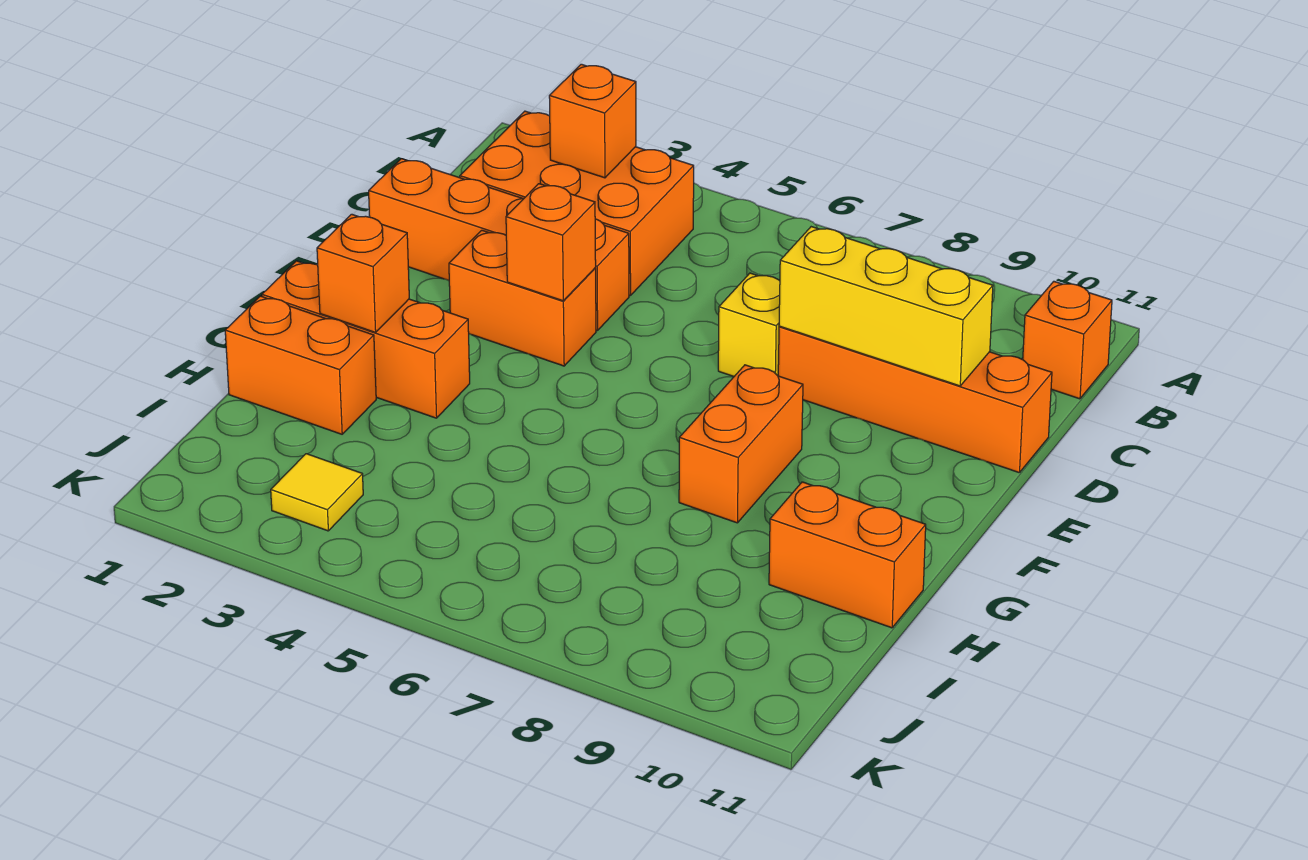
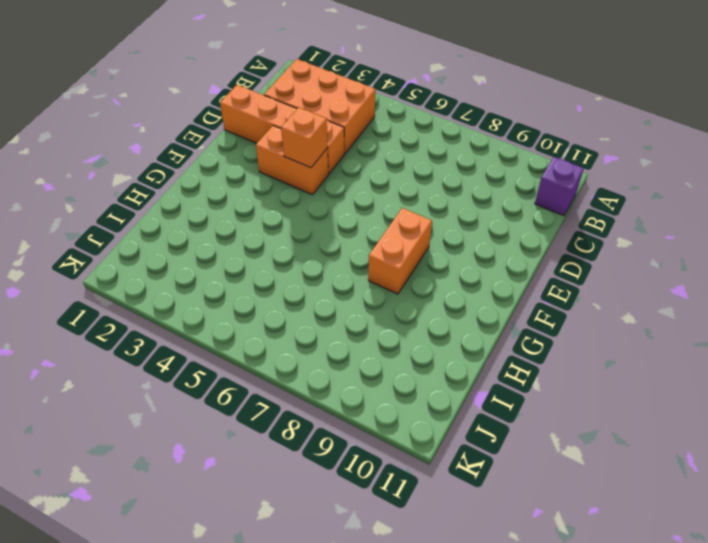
purple brick B11 level 1 -> orange brick B11 level 1
none -> yellow brick D7 level 1
none -> orange brick D8:D11 level 1
none -> orange brick G1:G3 level 1

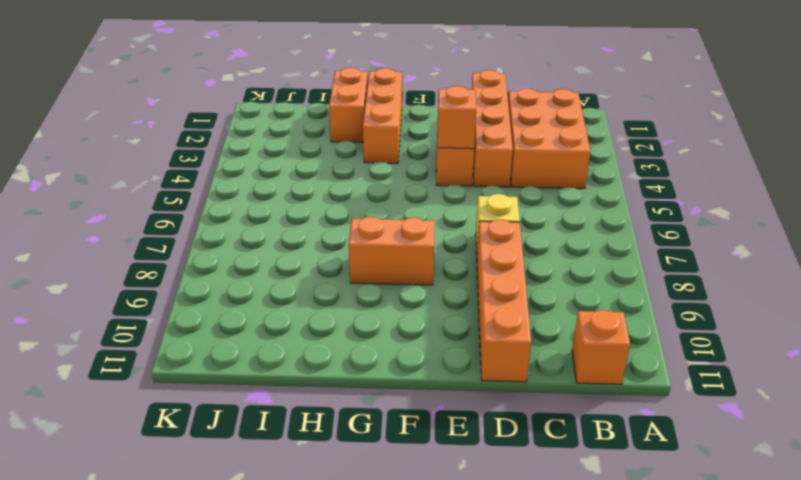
none -> orange brick H10:H11 level 1
none -> yellow tile J3 level 1
none -> orange brick B3 level 2

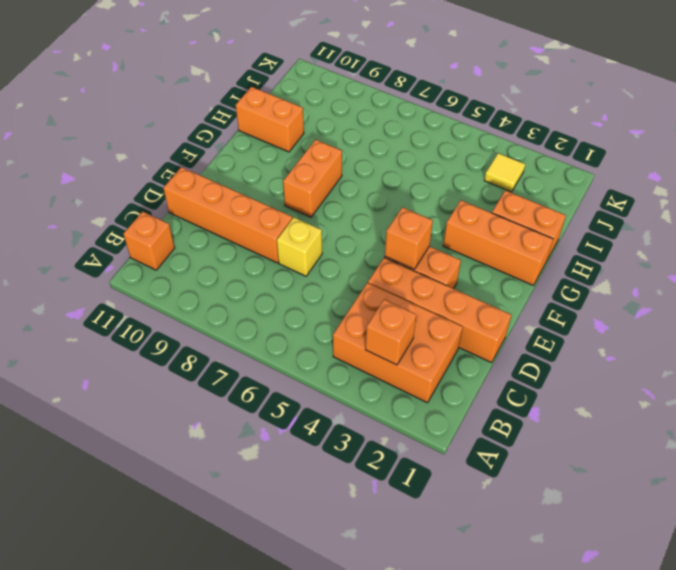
none -> yellow brick D8:D10 level 2
none -> orange brick G2 level 2

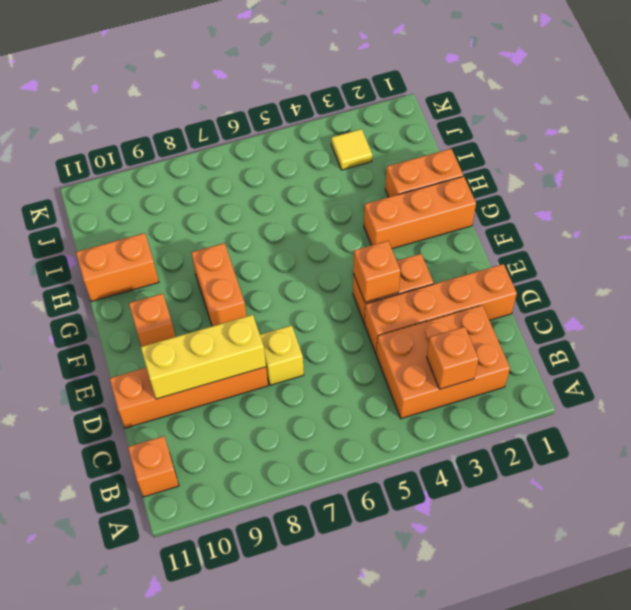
orange brick F10 level 1 -> orange brick G2 level 2

